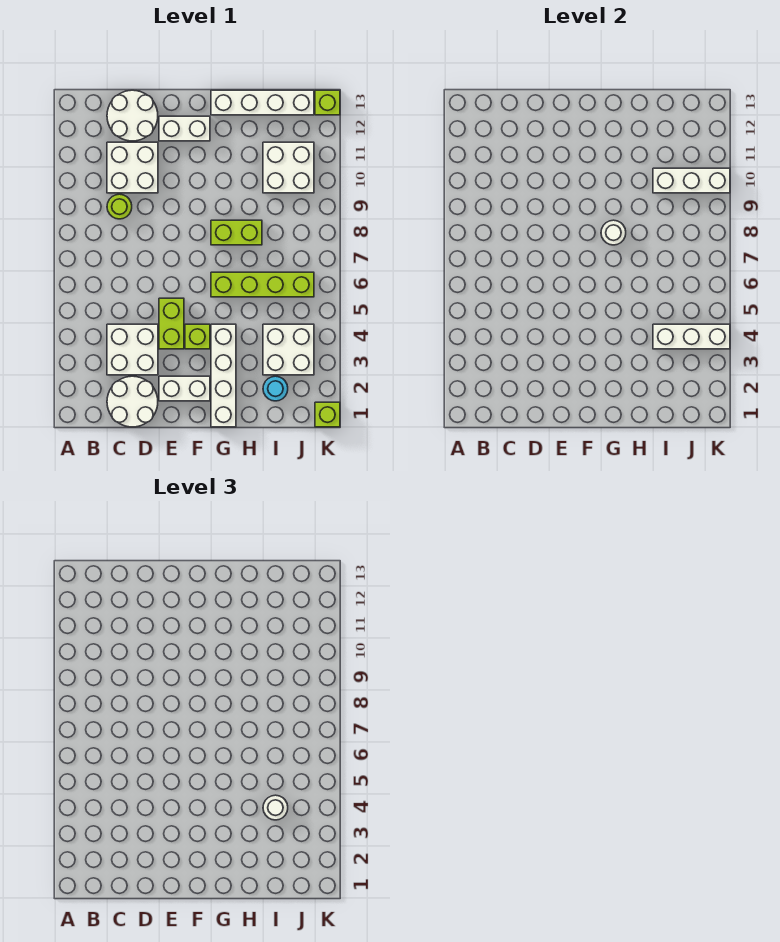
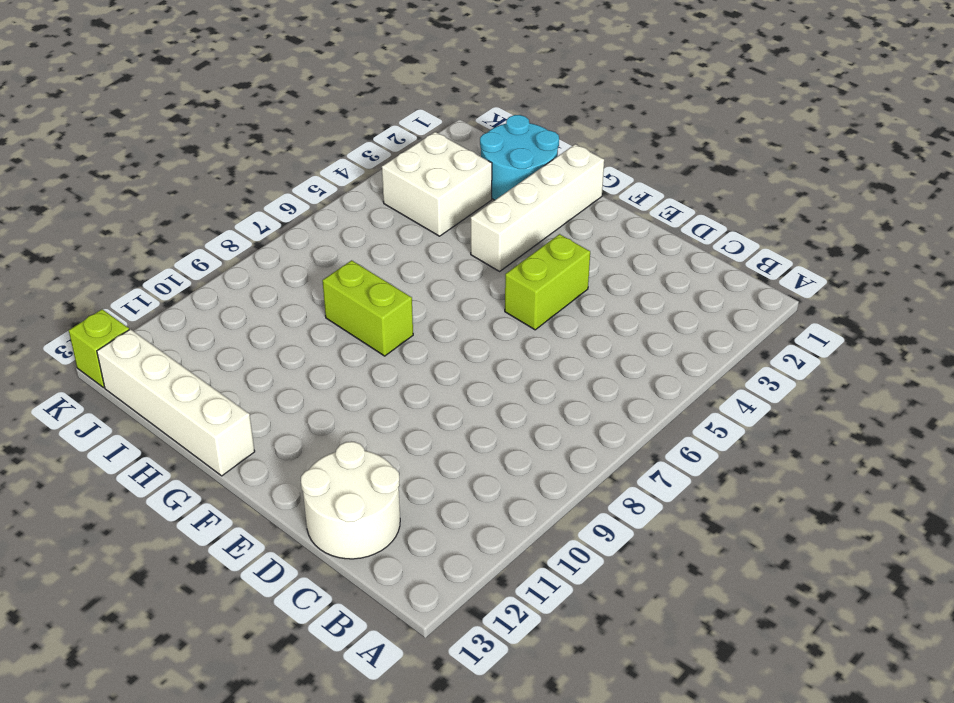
cyan round brick H1:I2 level 1 -> cyan round brick I2 level 1
none -> white round brick C1:D2 level 1
none -> white brick C3:D4 level 1
none -> lime round brick C9 level 1

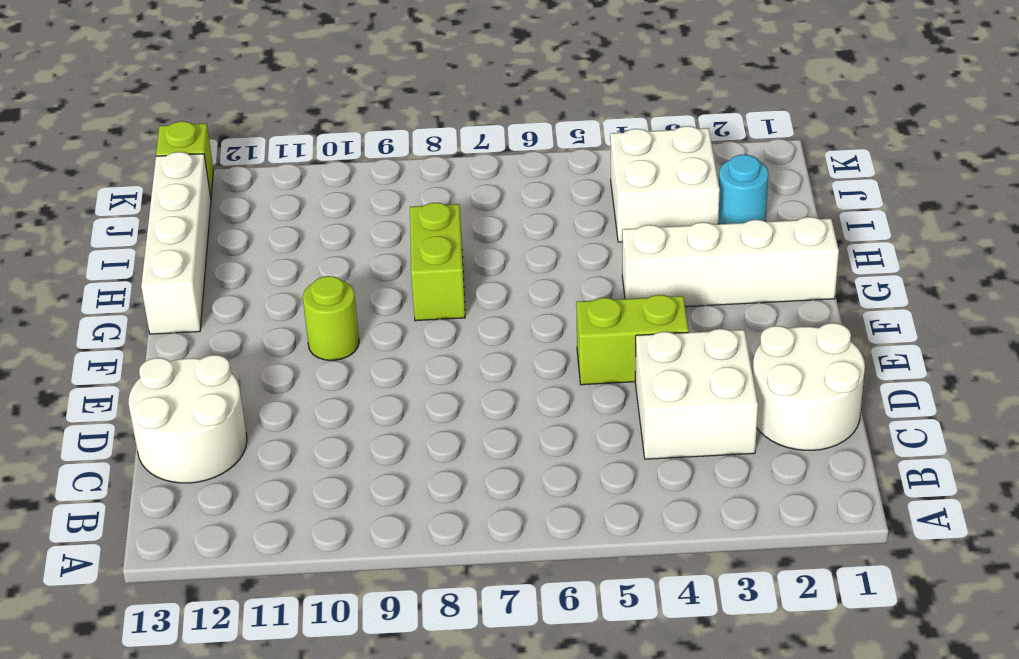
lime round brick F10 level 1 -> lime round brick C9 level 1
none -> white brick C10:D11 level 1
none -> white brick E2:F2 level 1
none -> white brick E12:F12 level 1

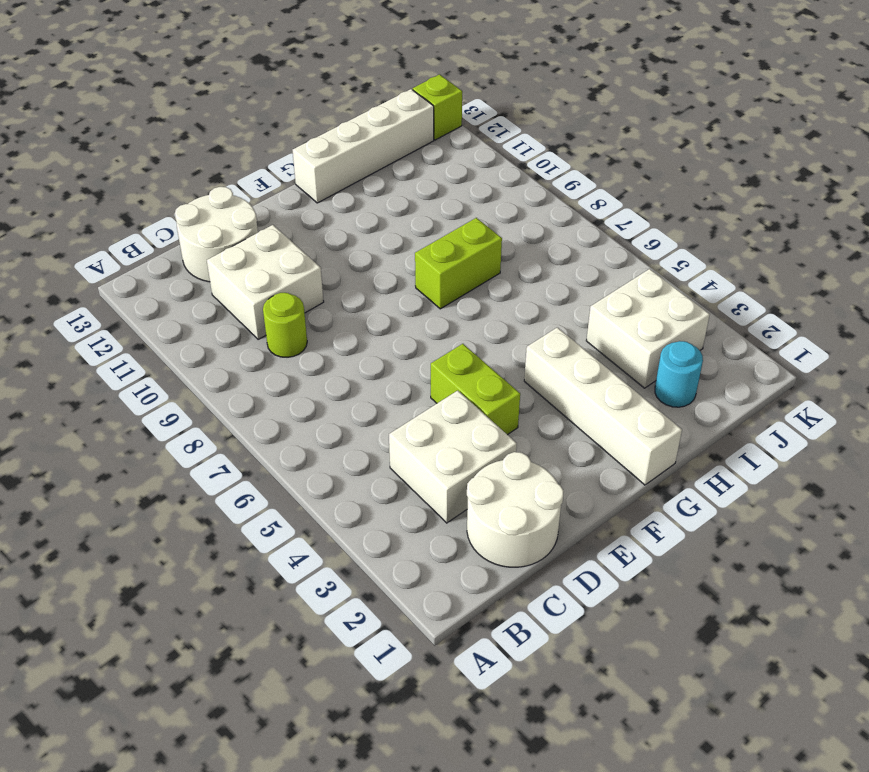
none -> white brick E2:F2 level 1
none -> white brick E12:F12 level 1
none -> lime brick F4 level 1

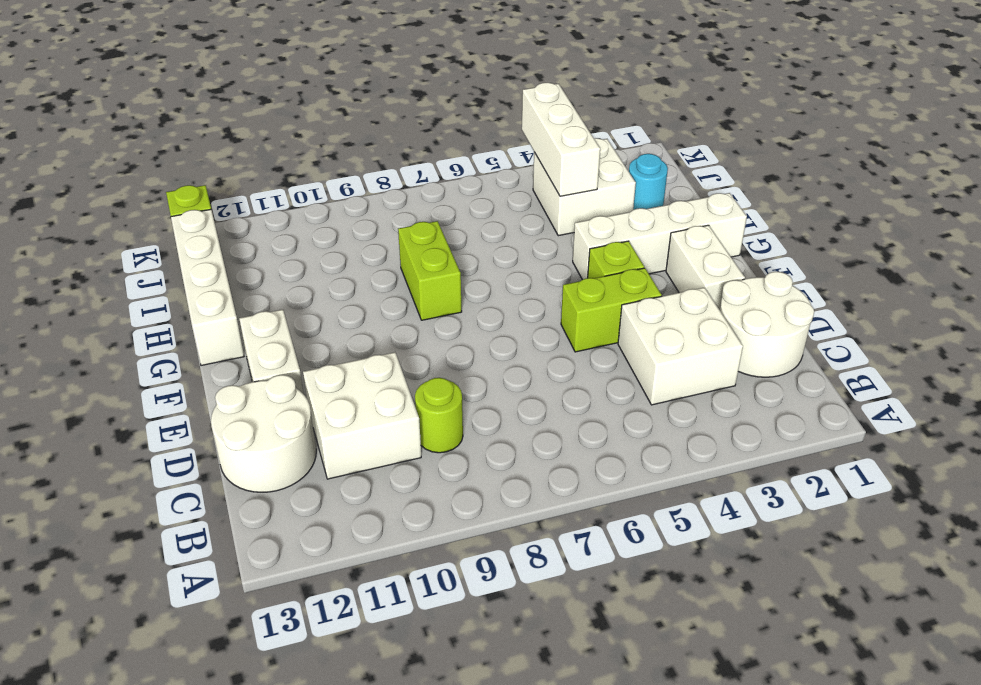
none -> lime brick G6:J6 level 1
none -> white brick I10:J11 level 1
none -> lime brick K1 level 1

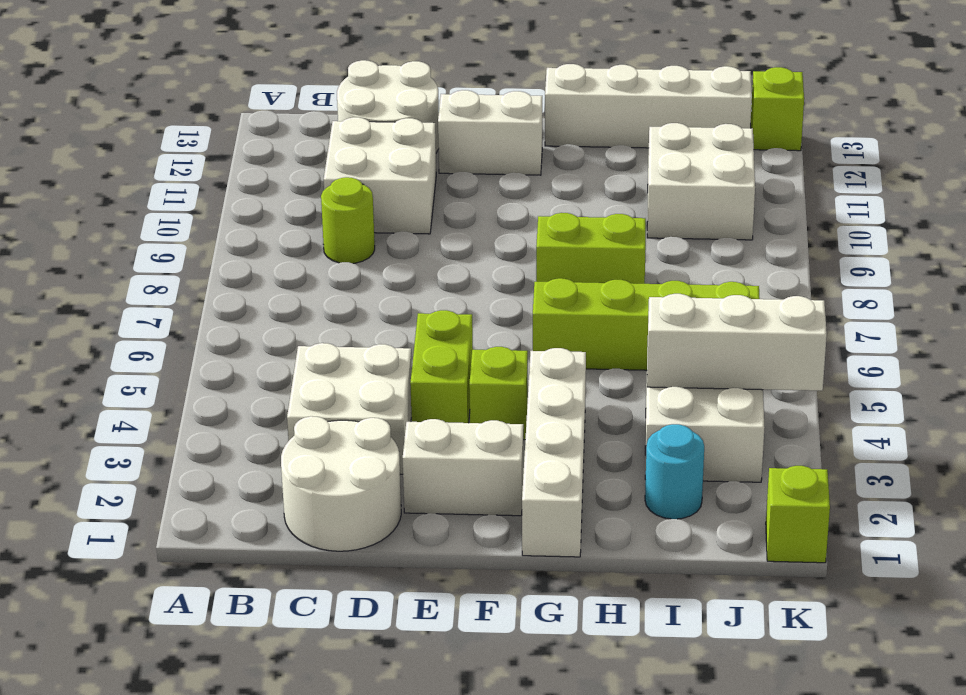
none -> white round brick G8 level 2
none -> white brick I10:K10 level 2
none -> white round brick I4 level 3

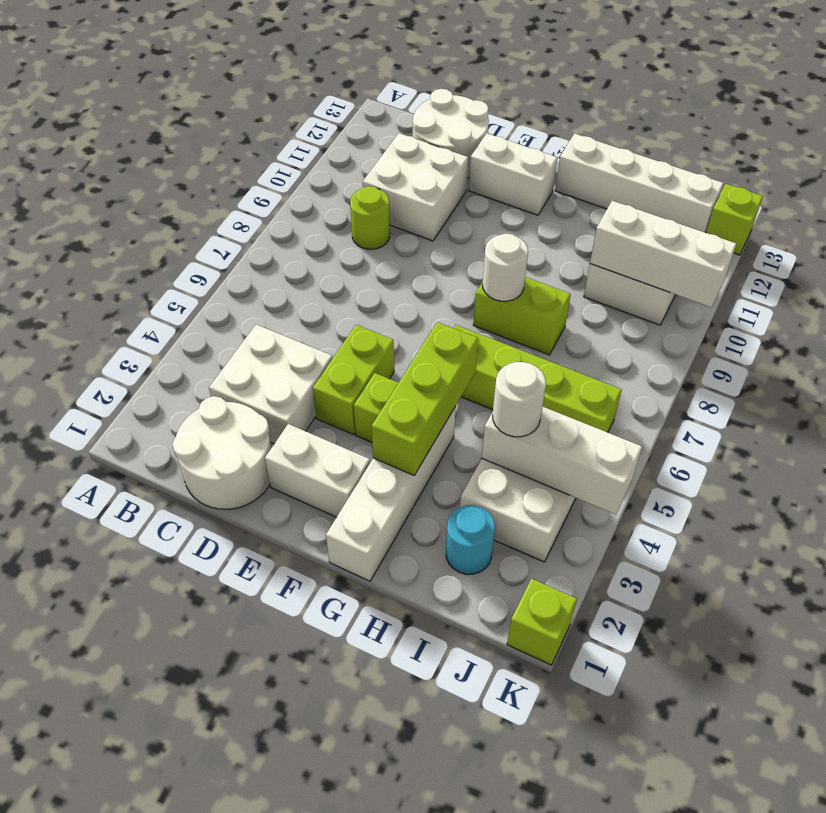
lime brick G3:G5 level 2 -> none

